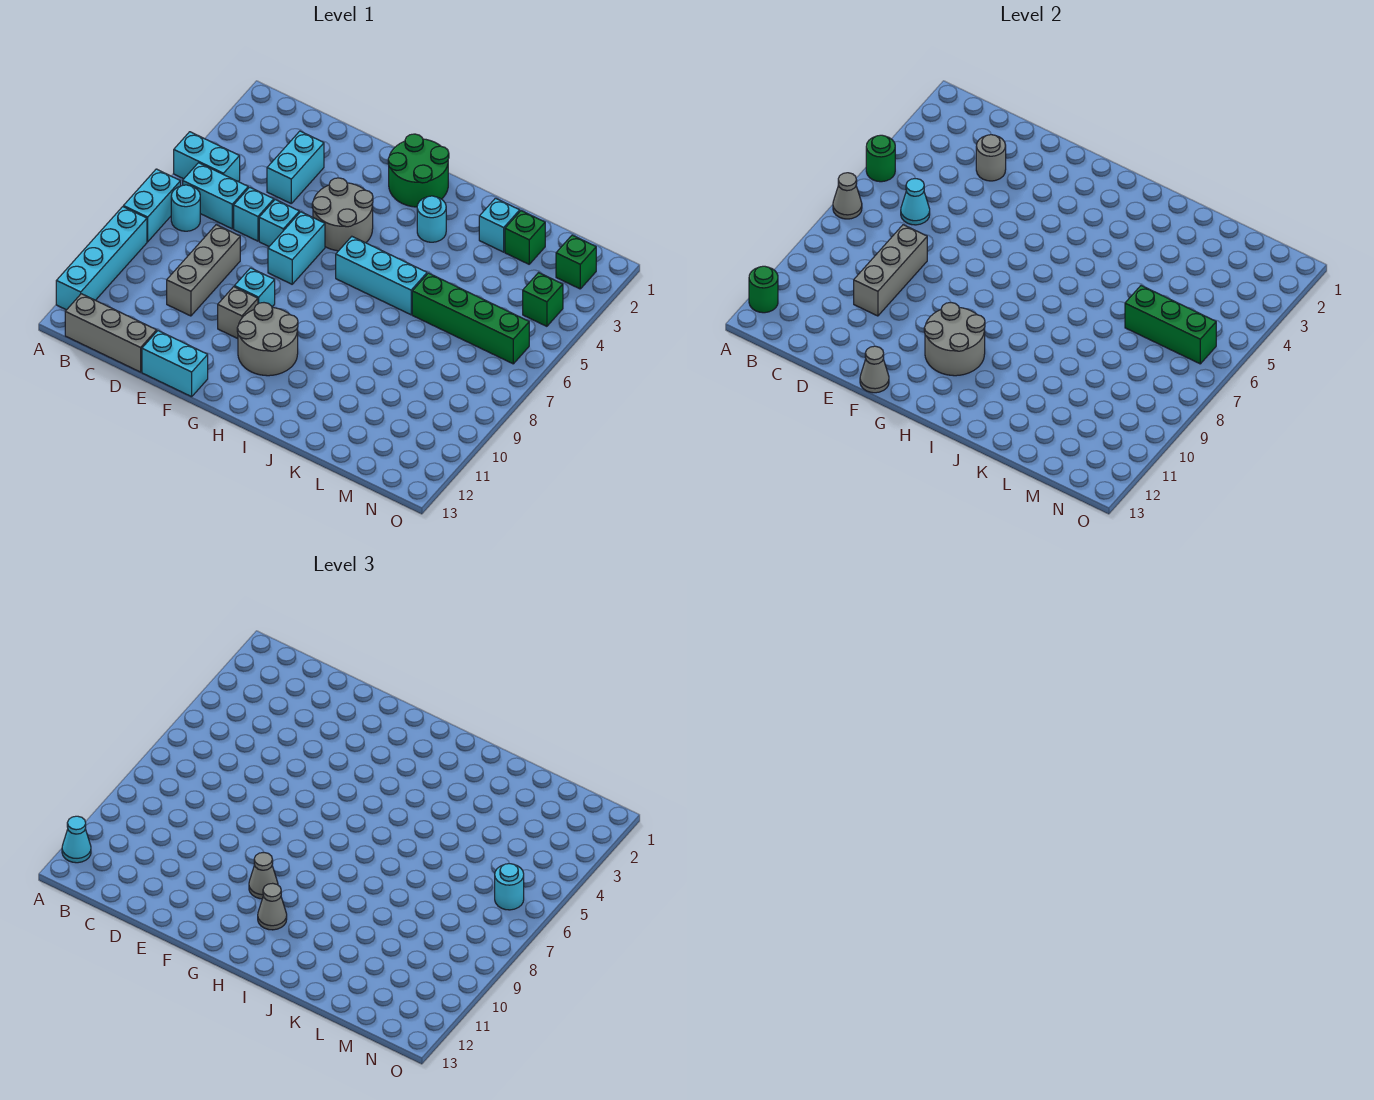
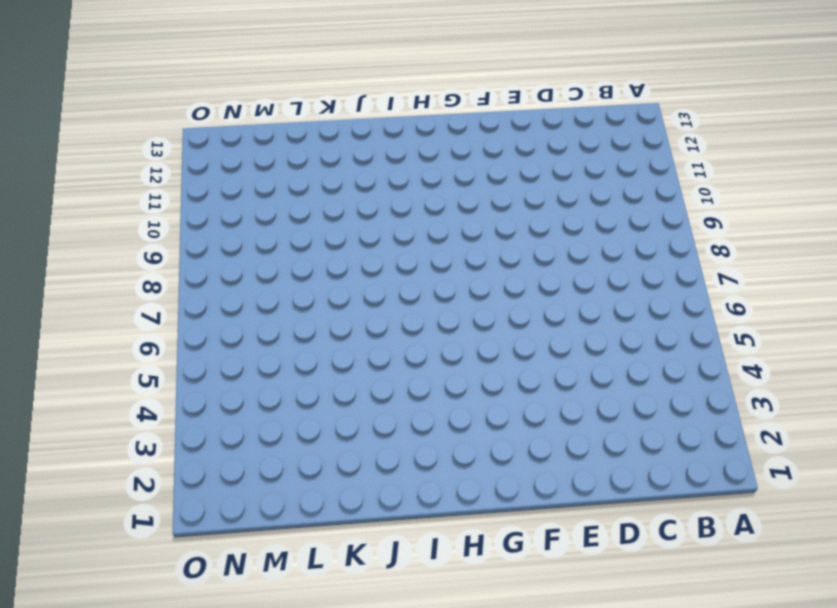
none -> cyan brick A5:B5 level 1
none -> cyan brick A7:A8 level 1
none -> cyan brick A9:A12 level 1
none -> cyan brick B6:C6 level 1

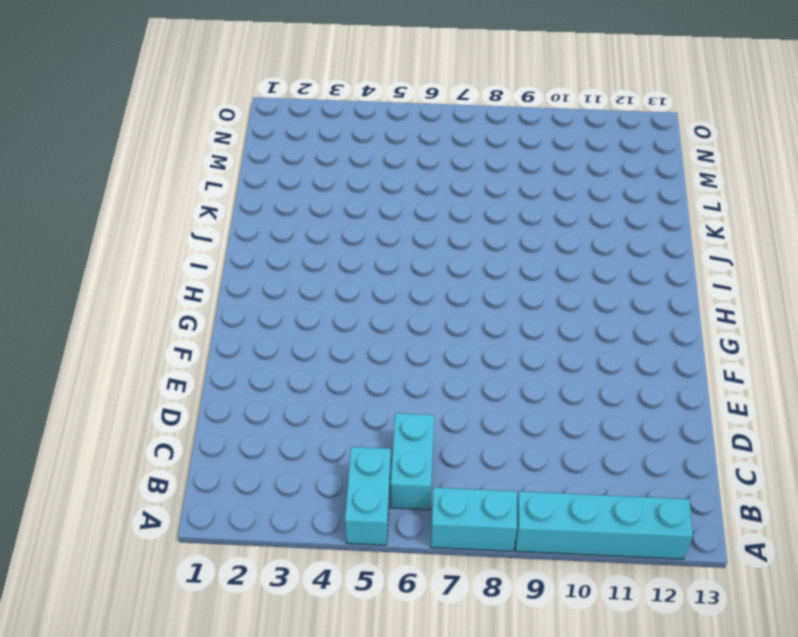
none -> cyan round brick B7 level 1
none -> grey brick B13:D13 level 1
none -> cyan brick D3:D4 level 1
none -> cyan brick D6 level 1

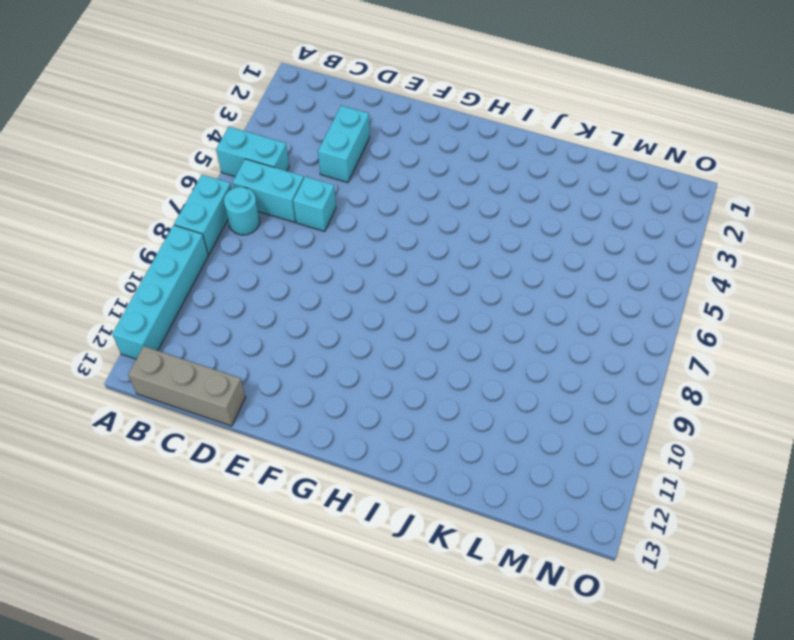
none -> grey brick D8:D10 level 1
none -> cyan brick E6 level 1
none -> cyan brick E13:F13 level 1
none -> grey round brick F4:G5 level 1

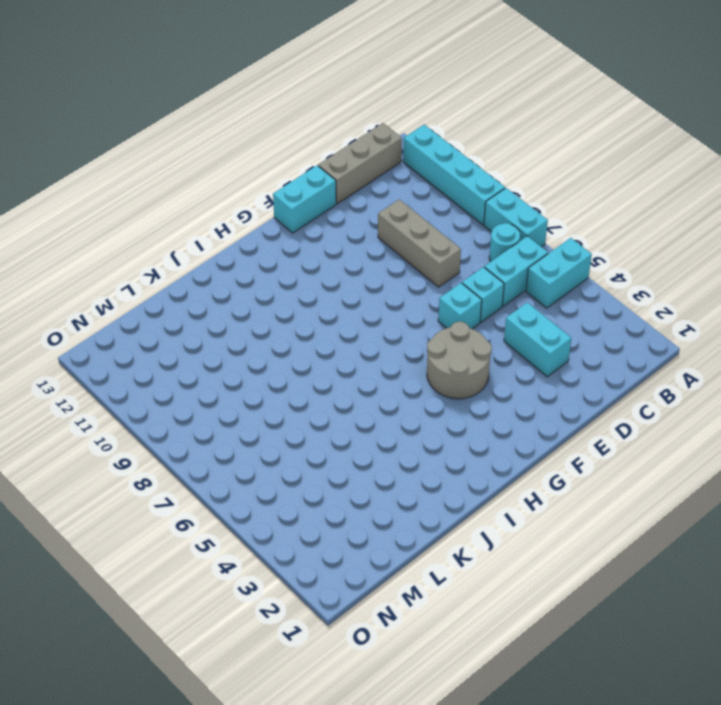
none -> cyan brick F6:F7 level 1
none -> cyan brick F9 level 1
none -> grey brick F10 level 1
none -> green round brick G1:H2 level 1

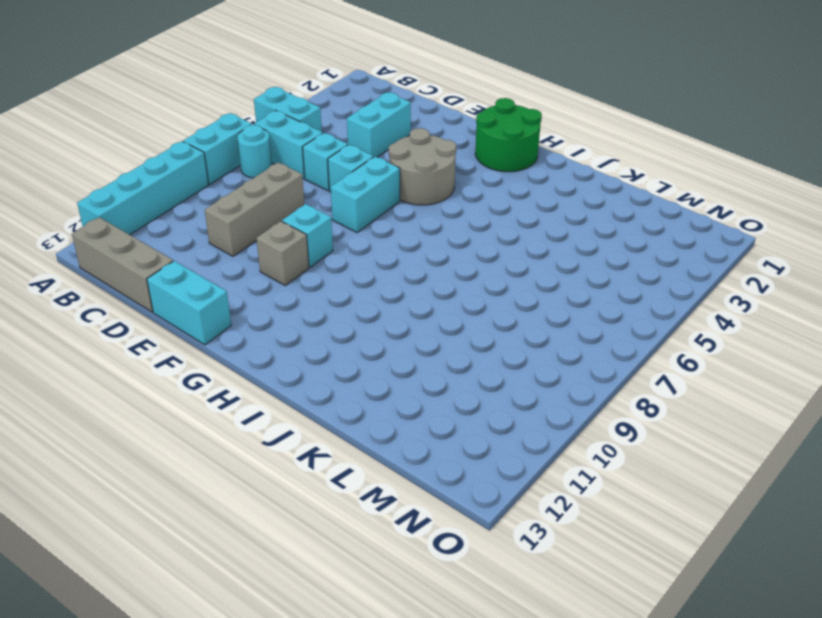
none -> grey round brick G10:H11 level 1
none -> cyan brick H6:J6 level 1
none -> cyan round brick I3 level 1
none -> cyan brick K2 level 1

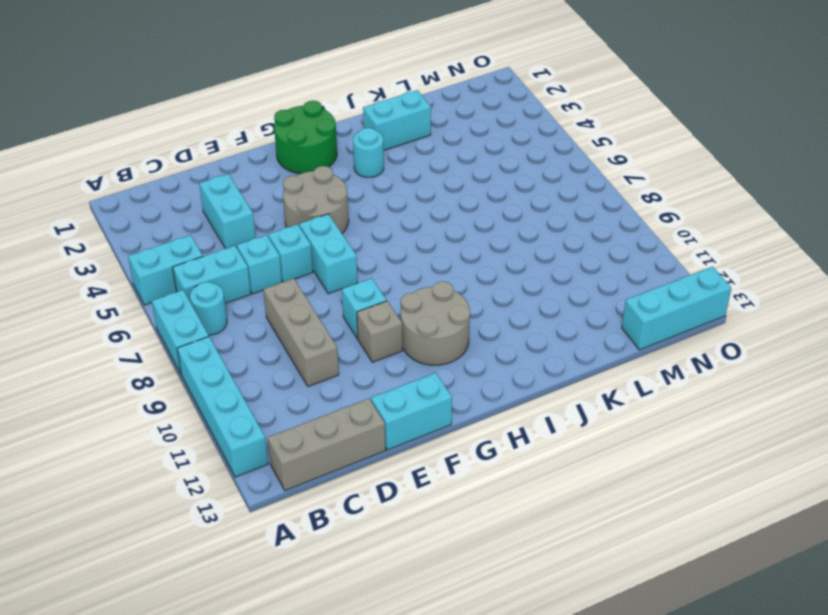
cyan brick J2:K2 level 1 -> cyan brick K2 level 1
cyan brick M13:O13 level 1 -> cyan brick H6:J6 level 1
none -> green brick K6:N6 level 1
none -> green brick L2 level 1
none -> green brick N2 level 1
none -> green brick N4 level 1

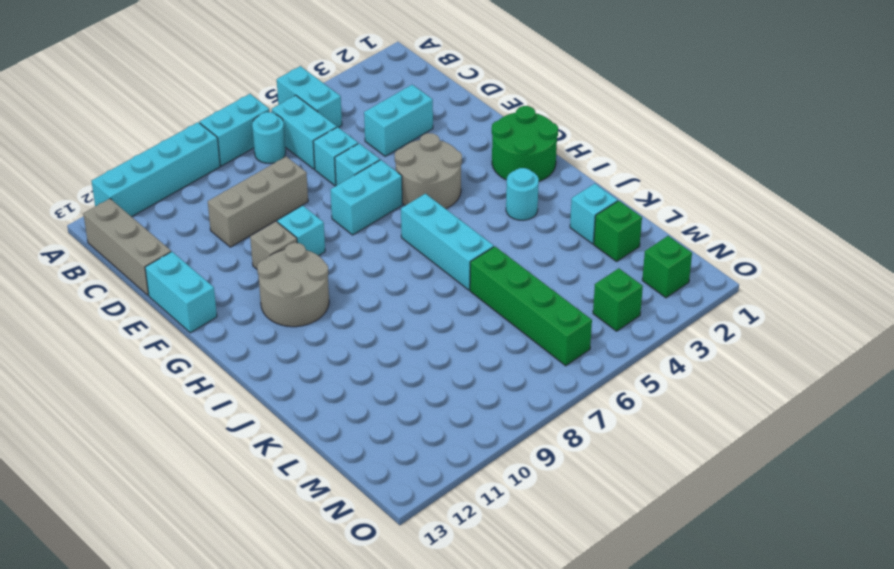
none -> green round brick A5 level 2
none -> grey cone A7 level 2
none -> green round brick A12 level 2
none -> cyan cone C6 level 2

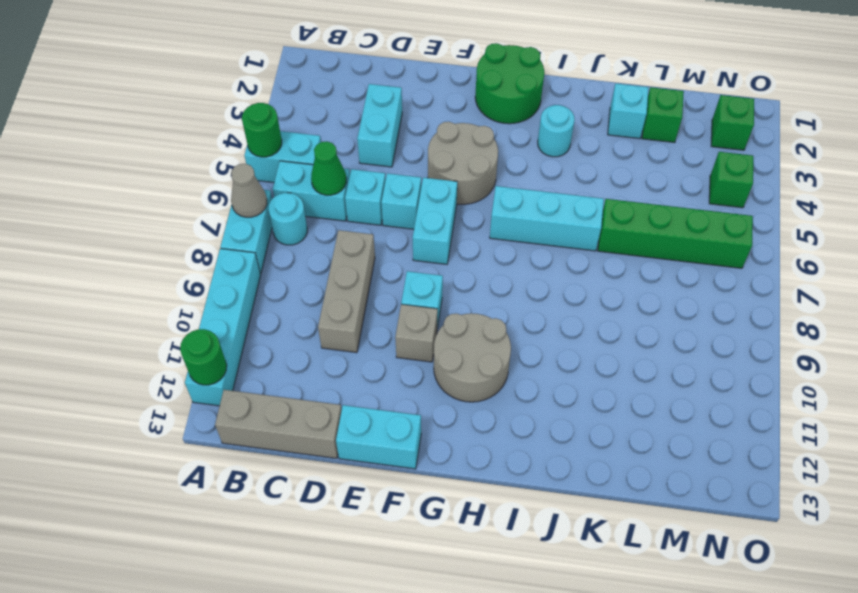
green cone C6 level 2 -> cyan cone C6 level 2
none -> grey round brick D3 level 2
none -> grey brick D8:D10 level 2
none -> grey cone F13 level 2
none -> grey round brick G10:H11 level 2

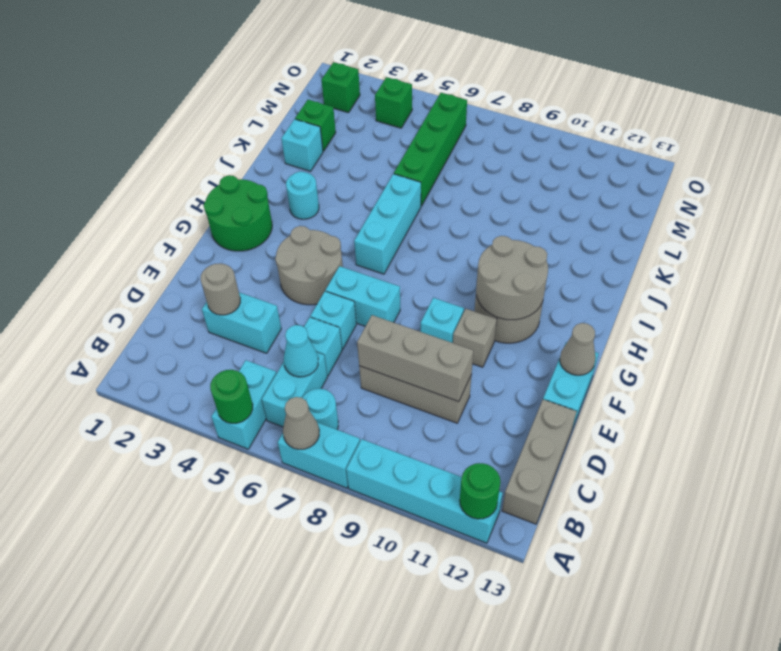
none -> green brick L6:N6 level 2
none -> cyan cone A12 level 3
none -> grey cone G10 level 3
none -> grey cone H11 level 3

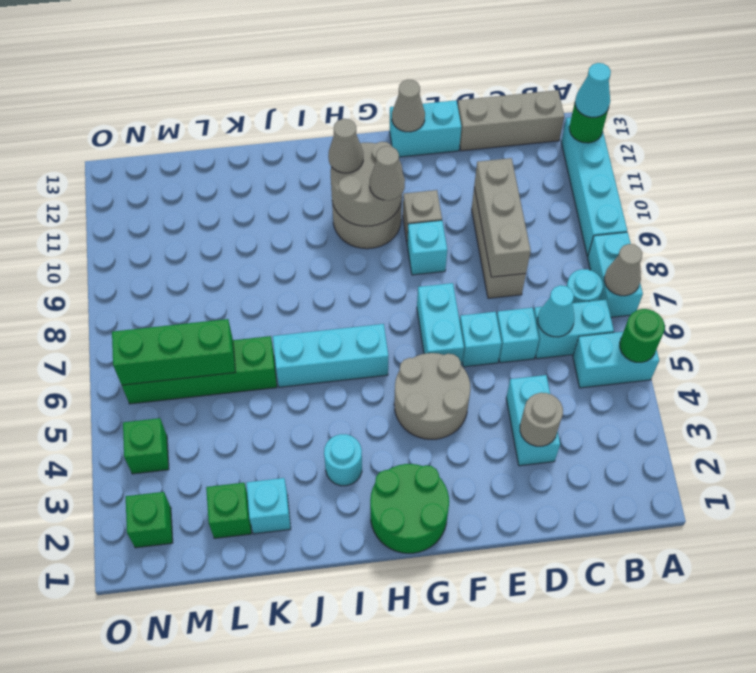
none -> cyan round brick N6 level 3

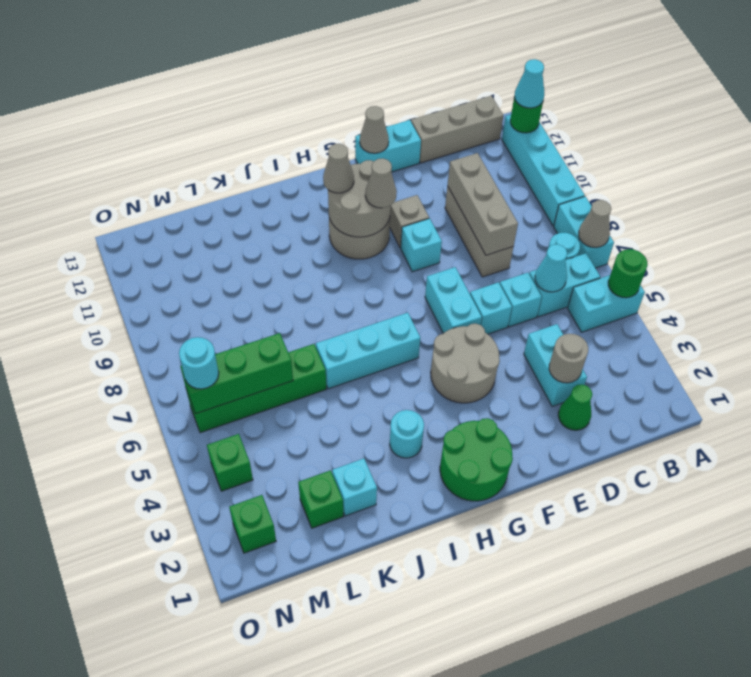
green cone D2 level 1 -> none

